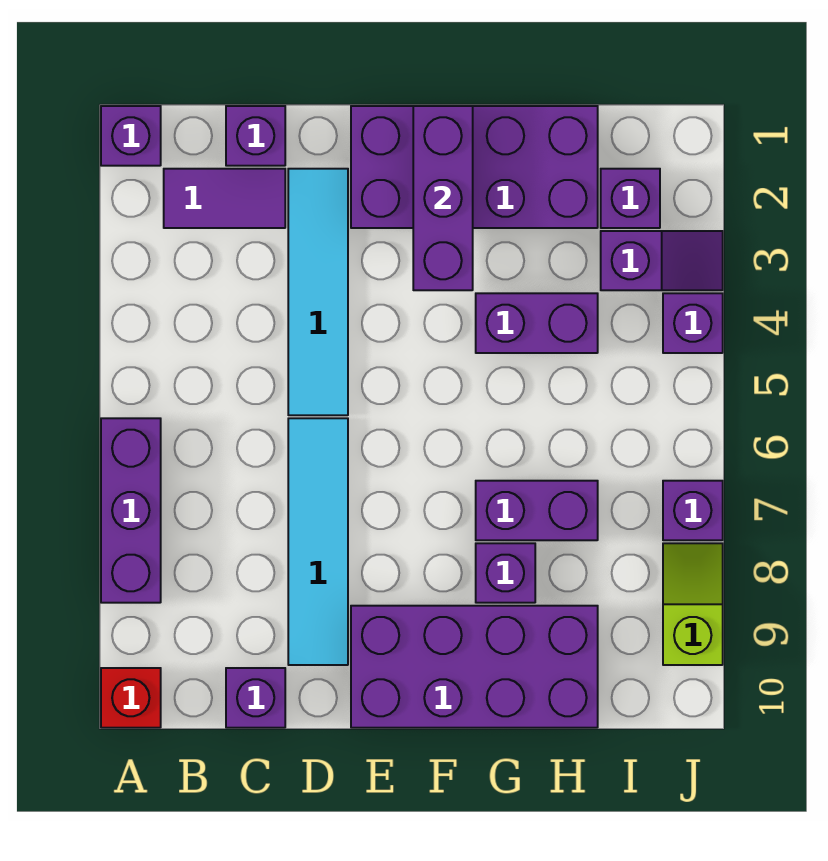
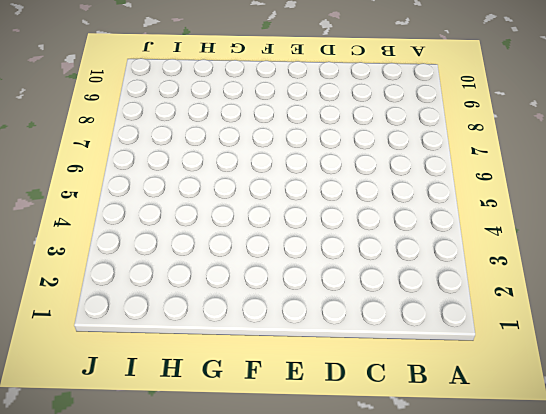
none -> purple brick A1 level 1
none -> purple brick A6:A8 level 1
none -> red brick A10 level 1

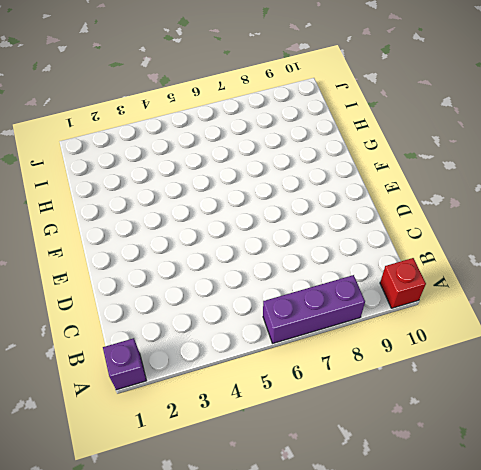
none -> purple tile B2:C2 level 1
none -> purple brick C1 level 1
none -> purple brick C10 level 1

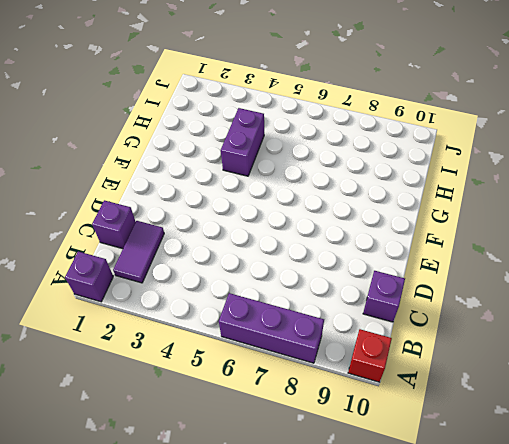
none -> cyan tile D2:D5 level 1
none -> cyan tile D6:D9 level 1
none -> purple brick E1:H2 level 1

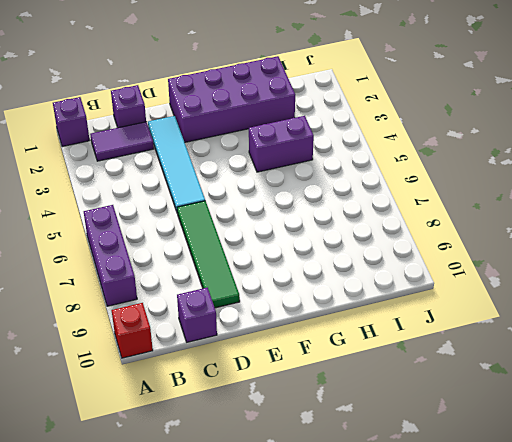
green tile D6:D9 level 1 -> cyan tile D6:D9 level 1
none -> purple brick E9:H10 level 1
none -> purple brick G7:H7 level 1
none -> purple brick G8 level 1

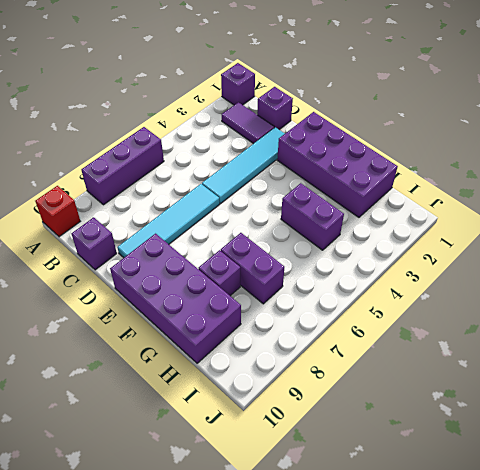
none -> purple brick I2 level 1
none -> purple slope I3:J3 level 1 top I
none -> purple brick J4 level 1

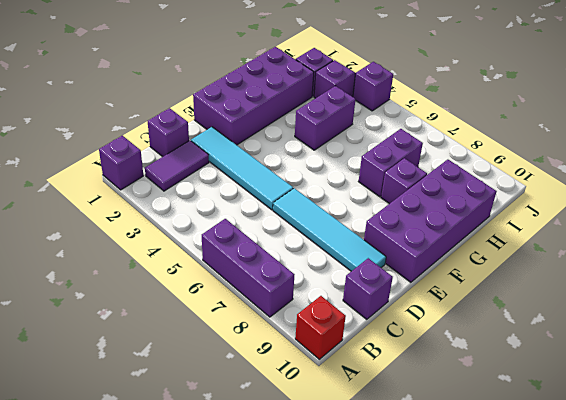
none -> purple brick J7 level 1
none -> lime slope J8:J9 level 1 top 9
none -> purple brick F1:F3 level 2

